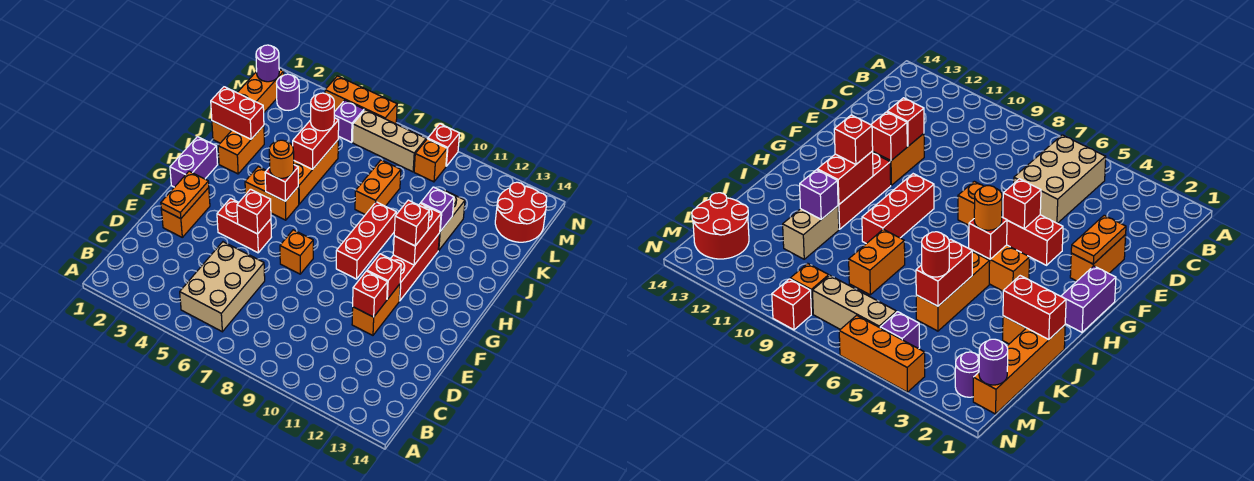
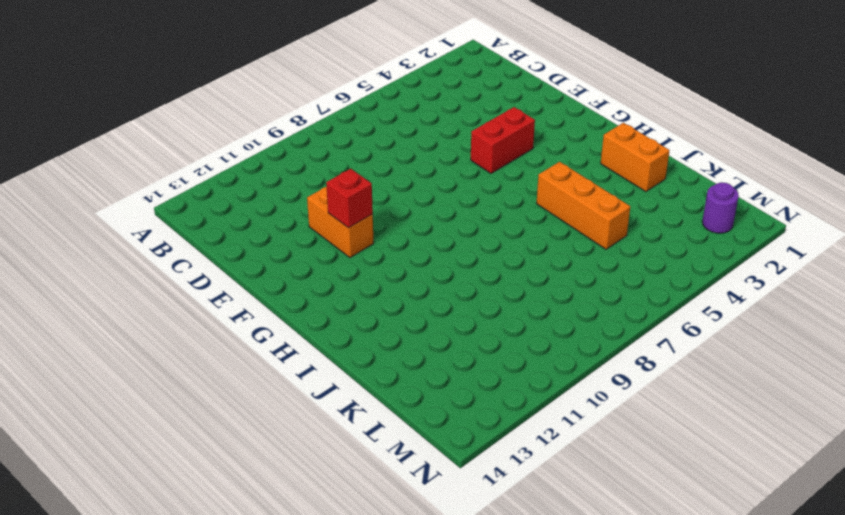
none -> tan brick B5:D6 level 1
none -> orange brick E2:F2 level 1
none -> orange brick F7 level 1
none -> purple brick G1:H1 level 1

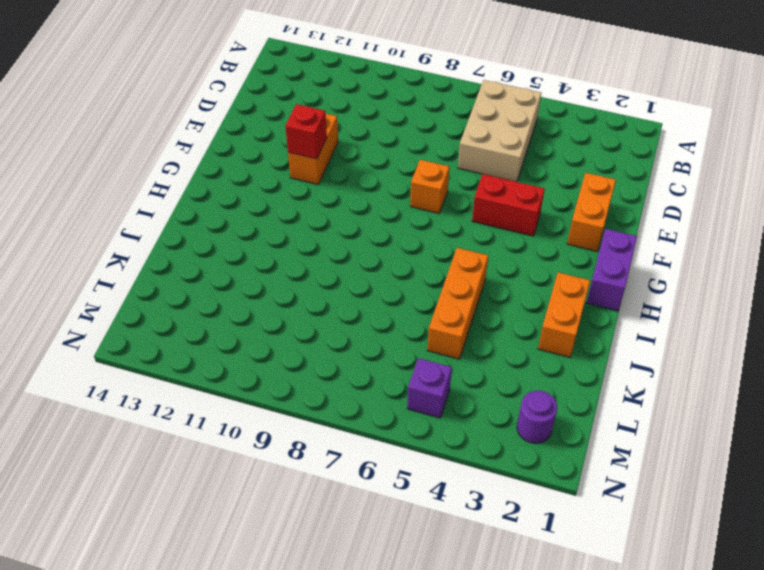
none -> red brick G9:I9 level 1
none -> red brick G11:I11 level 1
none -> orange brick H4:H5 level 1
none -> orange brick J1:M1 level 1

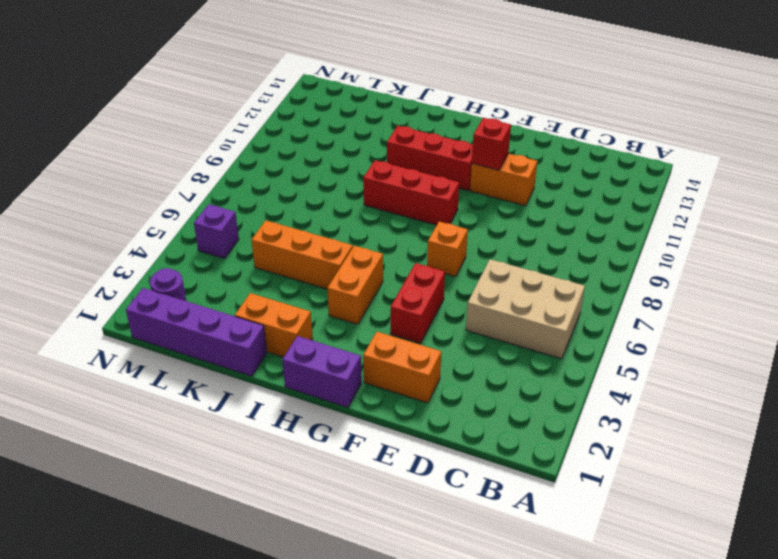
purple brick J1:M1 level 1 -> orange brick J1:M1 level 1
none -> orange brick J8:K8 level 1
none -> tan brick J11:K11 level 1
none -> red round brick L13:M14 level 1
none -> tan brick M6:M8 level 1

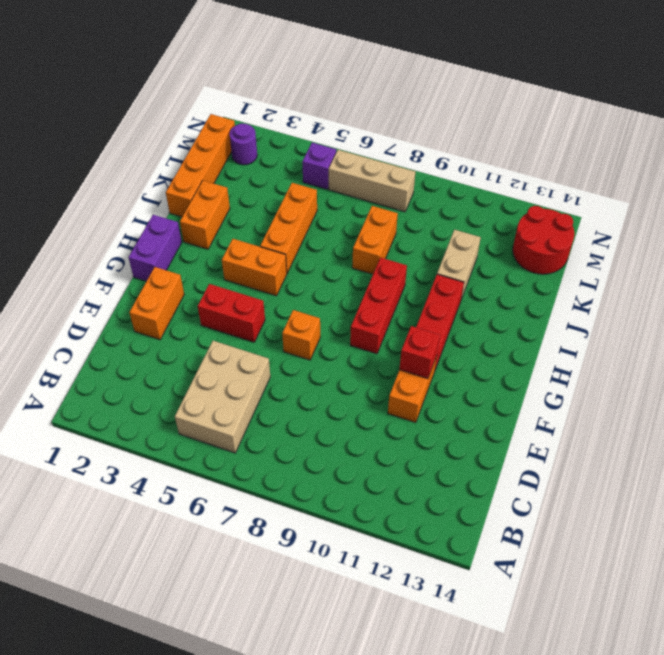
none -> orange brick M9 level 1
none -> orange brick N4:N6 level 1
none -> red brick N9 level 1
none -> orange plate E2:F2 level 2

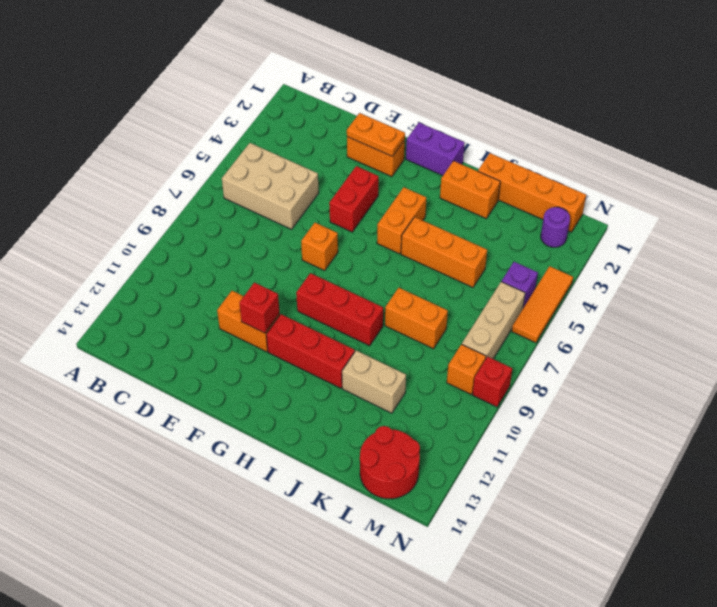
orange tile N4:N6 level 1 -> orange brick N4:N6 level 1
none -> red brick E11 level 2
none -> red brick F5 level 2
none -> red brick H5 level 2
none -> red brick H11:I11 level 2

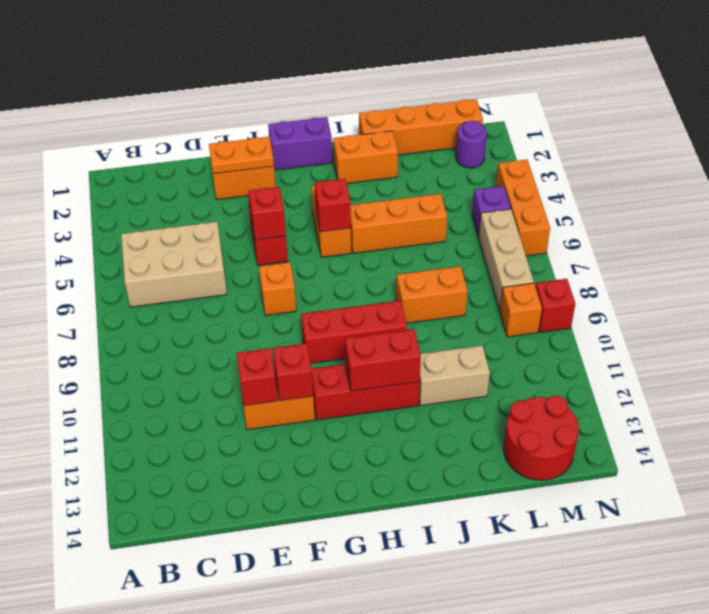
none -> red brick J1:J2 level 2
none -> red brick J5:K5 level 2
none -> purple brick J11 level 2
none -> purple round brick M1 level 2

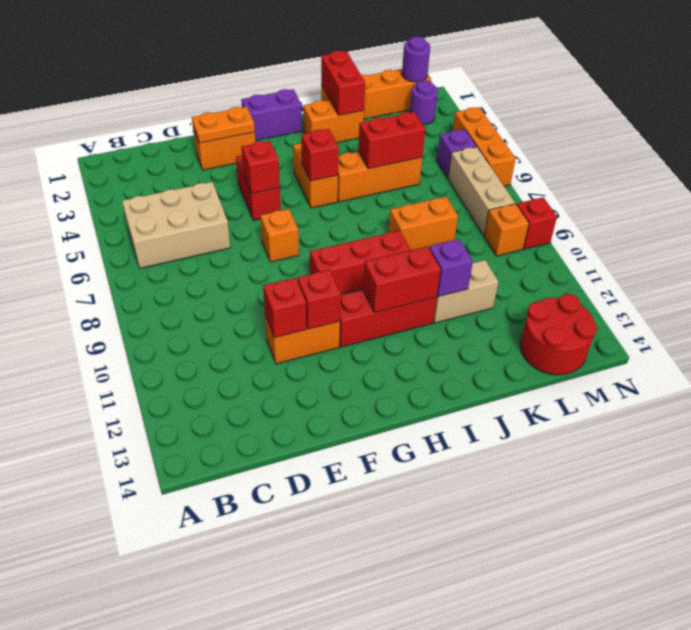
none -> orange round brick H5 level 3
none -> red brick H11 level 3
none -> red round brick K5 level 3

